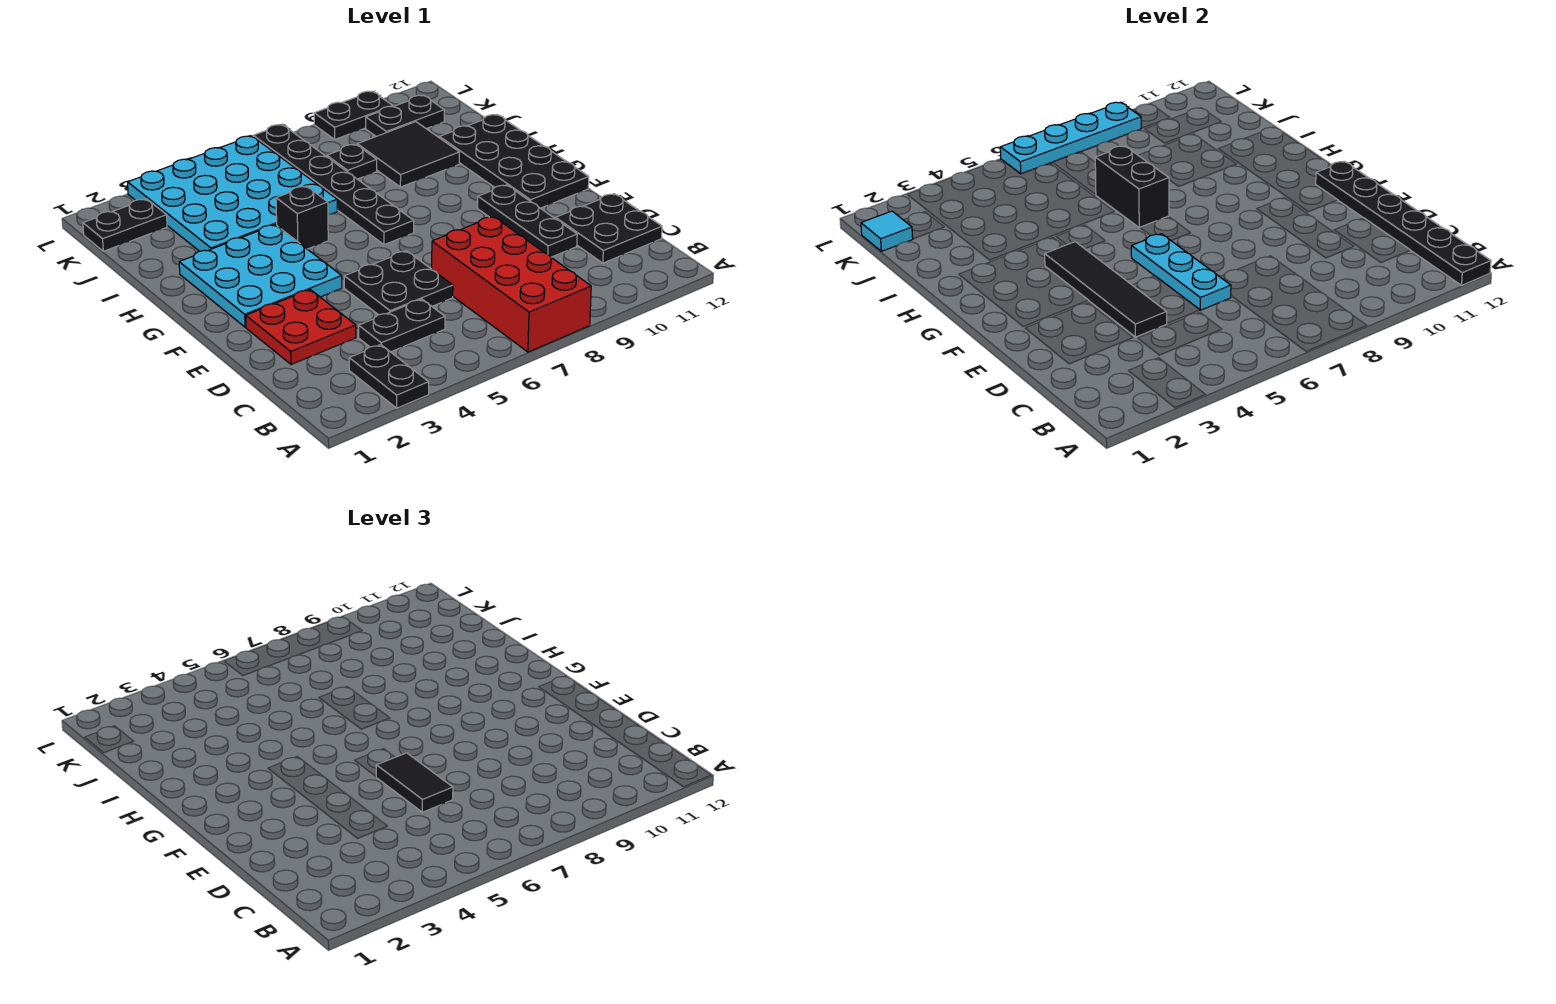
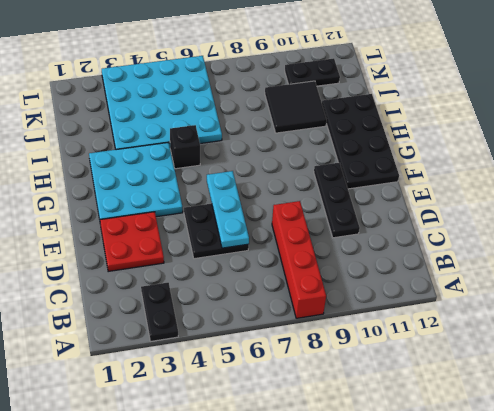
red brick A8:D8 level 1 -> red brick A7:D8 level 1
none -> black plate C4:C5 level 1
none -> black plate C11:D12 level 1
none -> black plate G7:L7 level 1

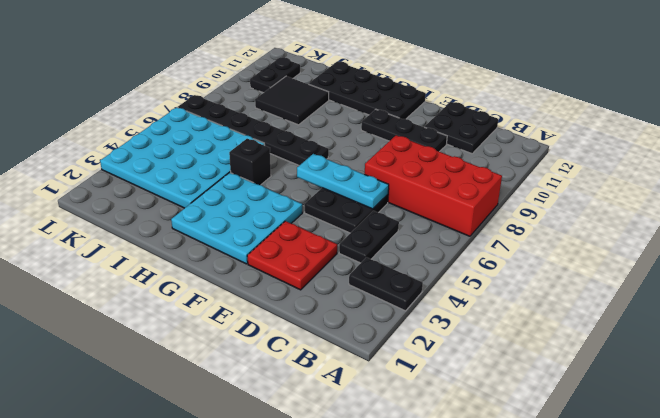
none -> black plate J8 level 1
none -> black plate K1:K2 level 1
none -> black plate L9:L10 level 1

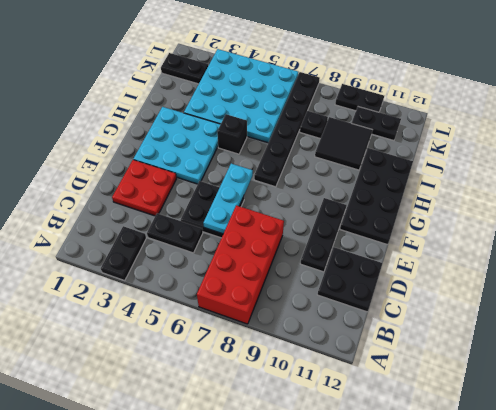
none -> black plate A12:F12 level 2
none -> black tile D4:G4 level 2
none -> black brick H7:I7 level 2

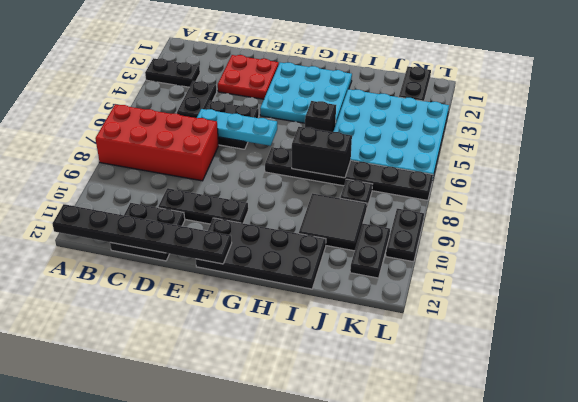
none -> black tile D4:G4 level 2
none -> cyan tile K1 level 2
none -> cyan plate L6:L9 level 2

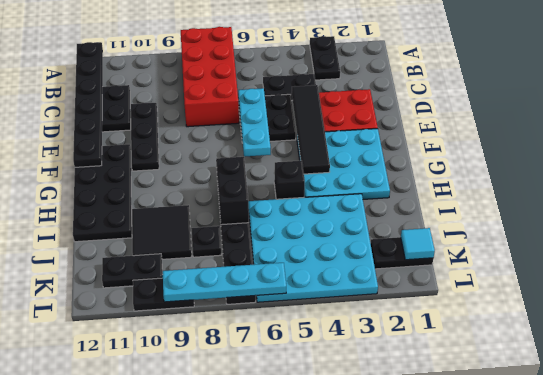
none -> black tile D6:E6 level 3

